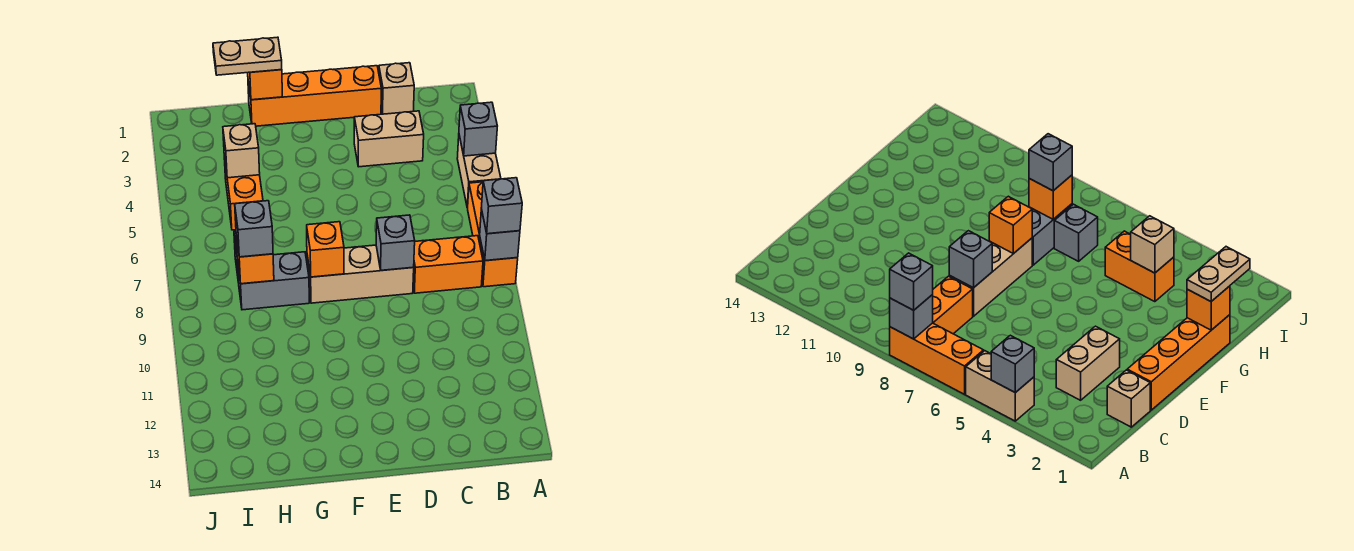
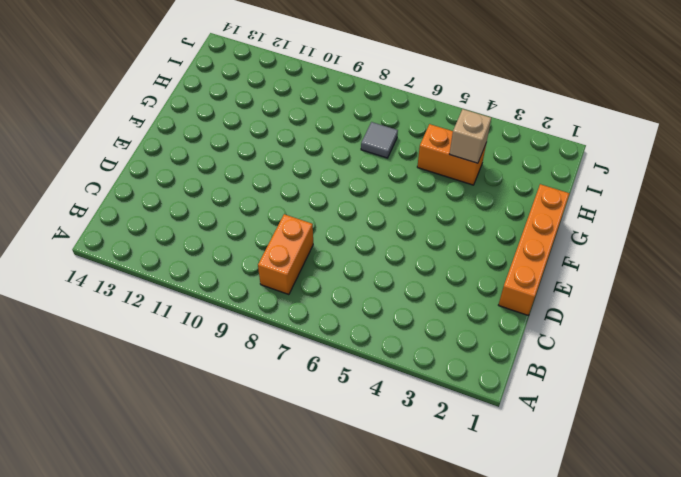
grey tile H7 level 1 -> grey brick H7 level 1
none -> tan brick A4:A5 level 1
none -> orange brick A6:A8 level 1
none -> tan brick C1 level 1

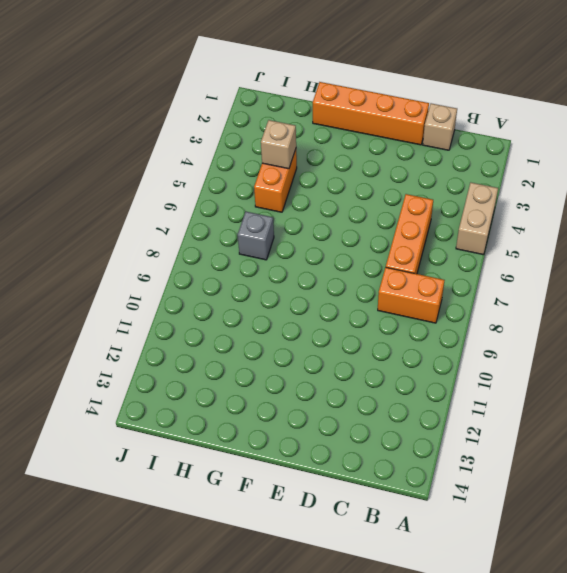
orange brick C5:C7 level 1 -> orange brick A6:A8 level 1
none -> tan brick C3:D3 level 1
none -> tan brick D8:F8 level 1
none -> grey brick G8:H8 level 1

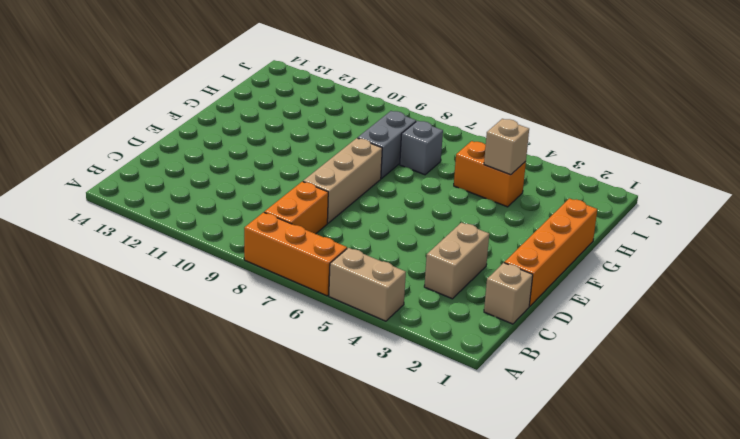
none -> grey brick A4 level 2
none -> grey brick A8 level 2
none -> grey brick D8 level 2

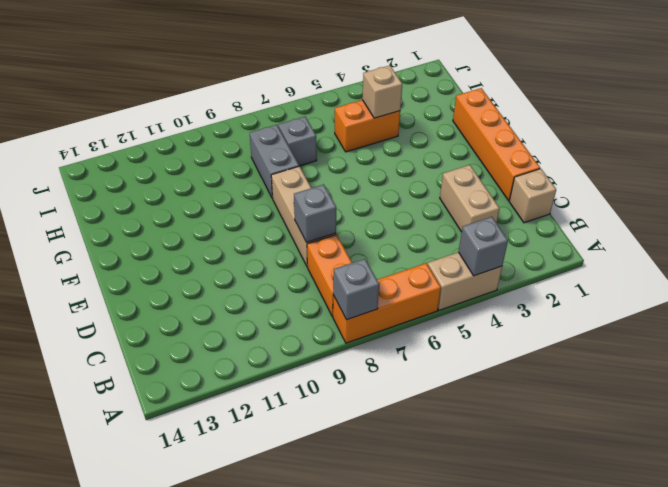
none -> orange brick F8 level 2
none -> orange brick G1 level 2
none -> orange brick H8 level 2

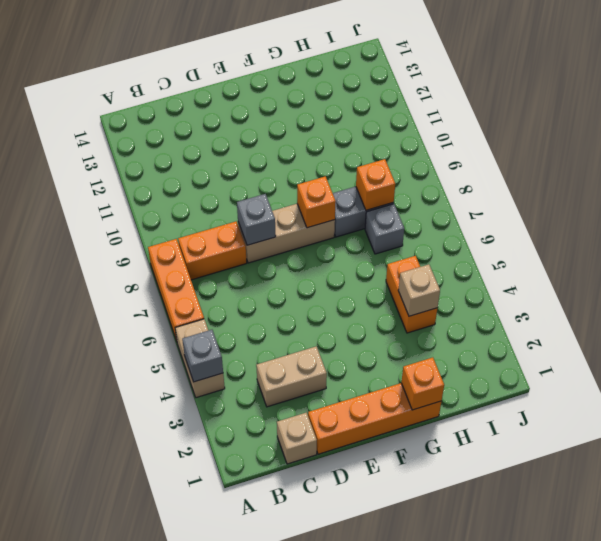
none -> grey brick A8 level 2
none -> grey brick A8 level 3
none -> tan plate G1:H1 level 3

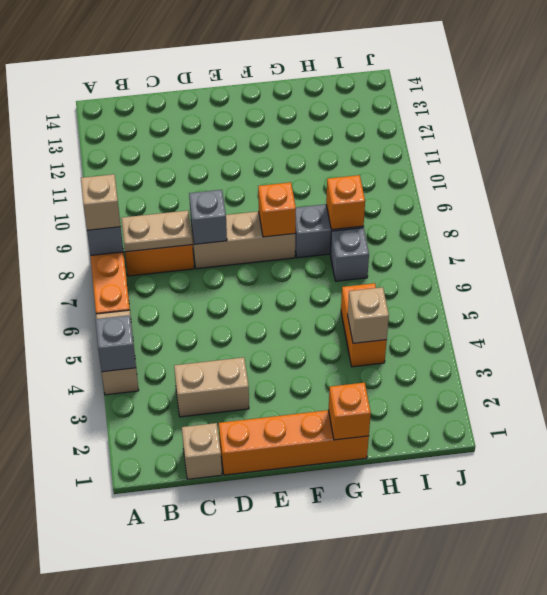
tan brick A8 level 3 -> grey brick A8 level 3
tan plate B8:C8 level 2 -> tan plate G1:H1 level 3
none -> grey brick H8 level 3

